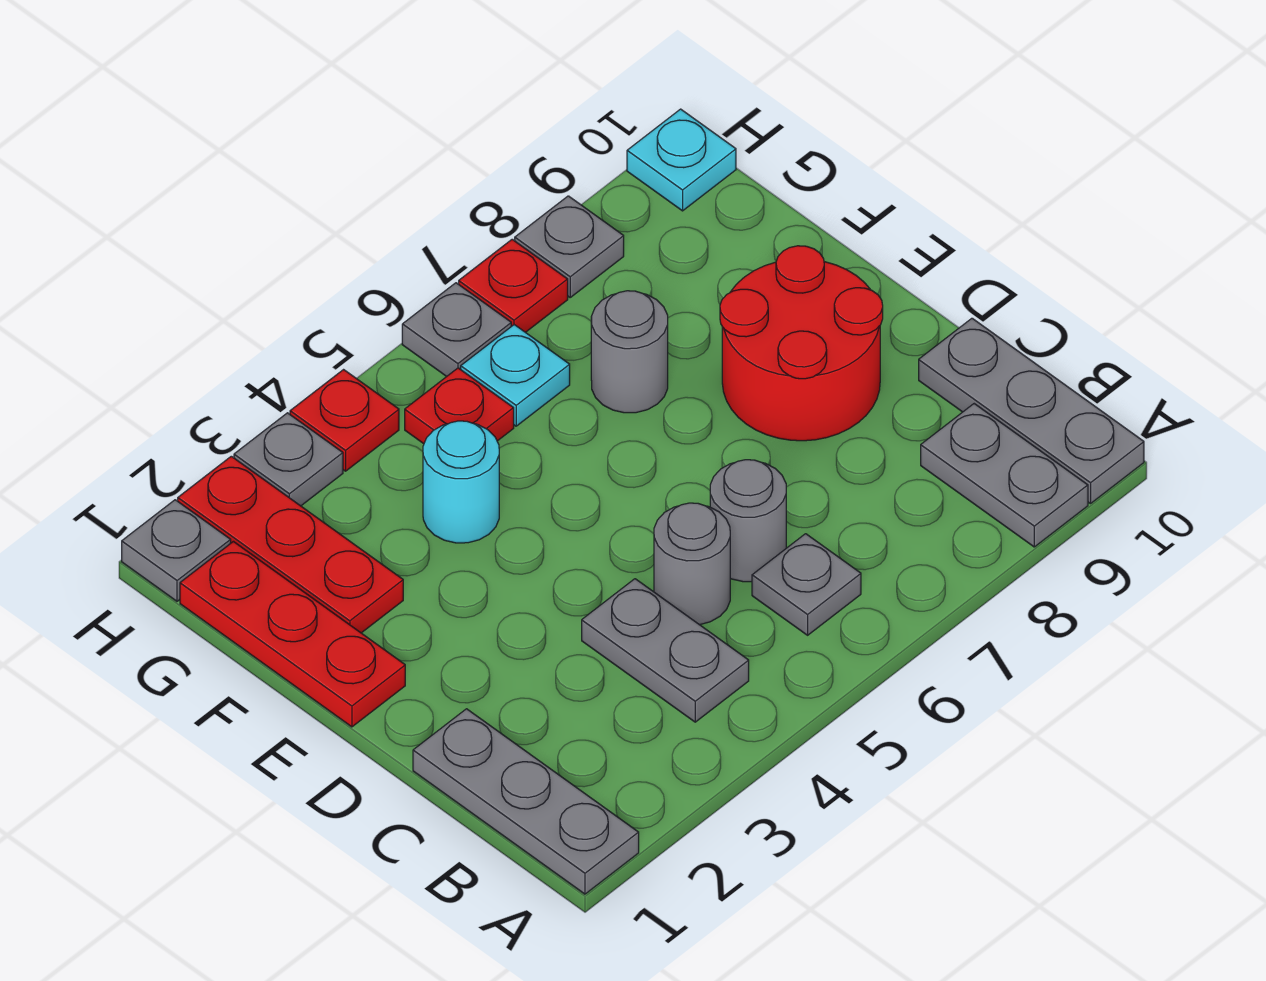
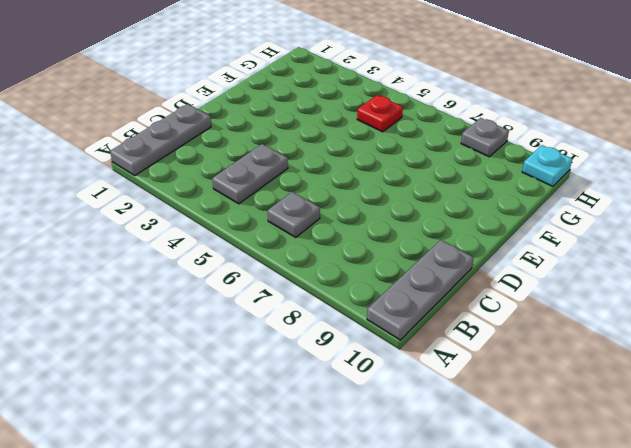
none -> grey plate A9:B9 level 1
none -> grey round brick C5 level 1
none -> grey round brick C6 level 1

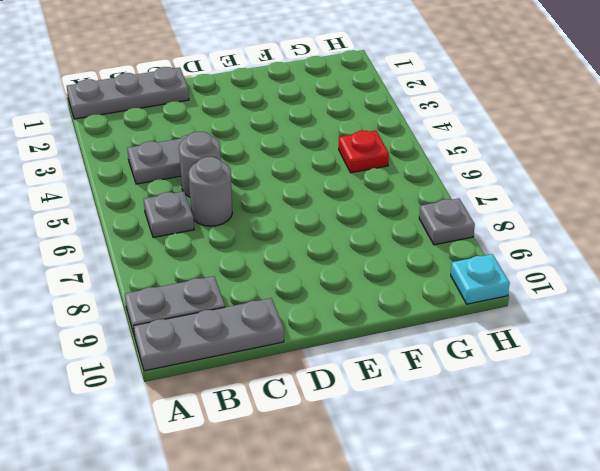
none -> red round brick D8:E9 level 1
none -> red plate E1:G1 level 1
none -> red plate F2:H2 level 1

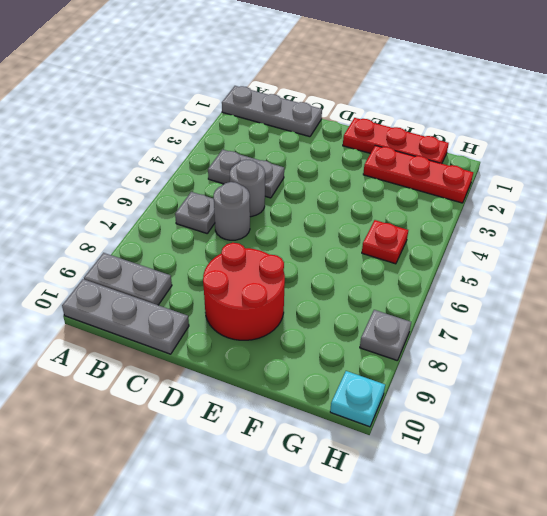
none -> cyan round brick F4 level 1
none -> grey round brick F7 level 1
none -> cyan plate G6 level 1

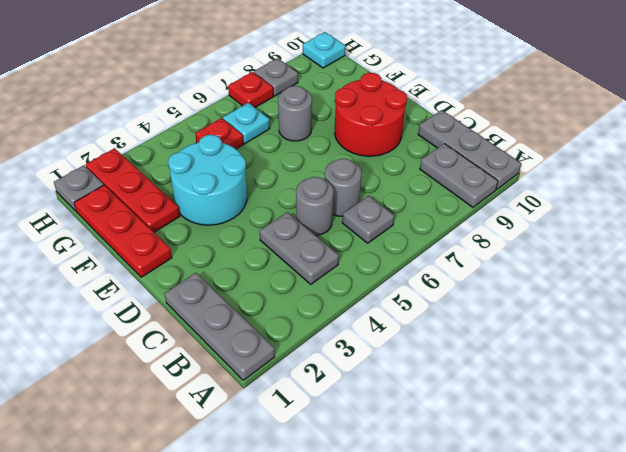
cyan round brick E3:F4 level 1 -> cyan round brick F4 level 1
none -> grey plate H3 level 1
none -> red plate H4 level 1
none -> grey plate H6 level 1

